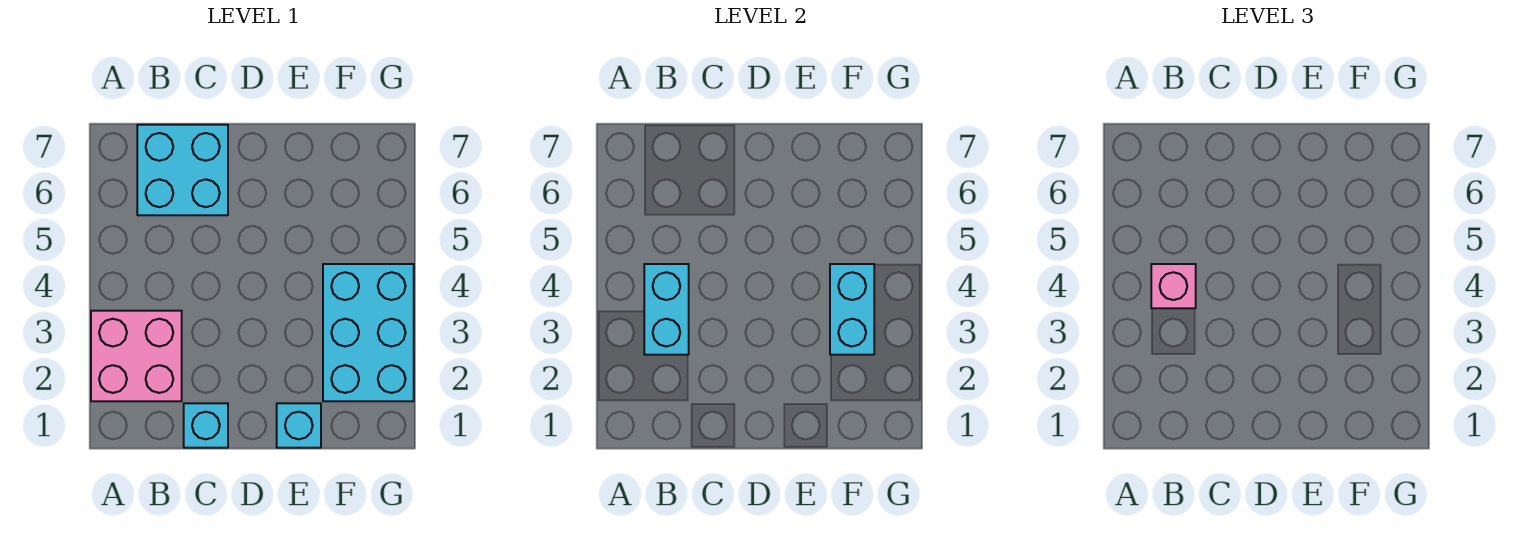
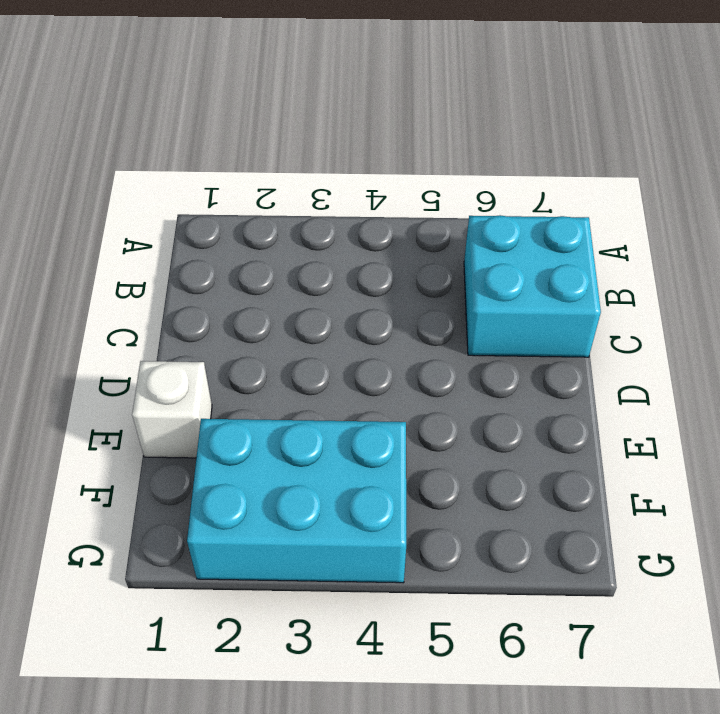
white brick E1 level 1 -> cyan brick E1 level 1
none -> pink brick A2:B3 level 1
none -> cyan brick C1 level 1

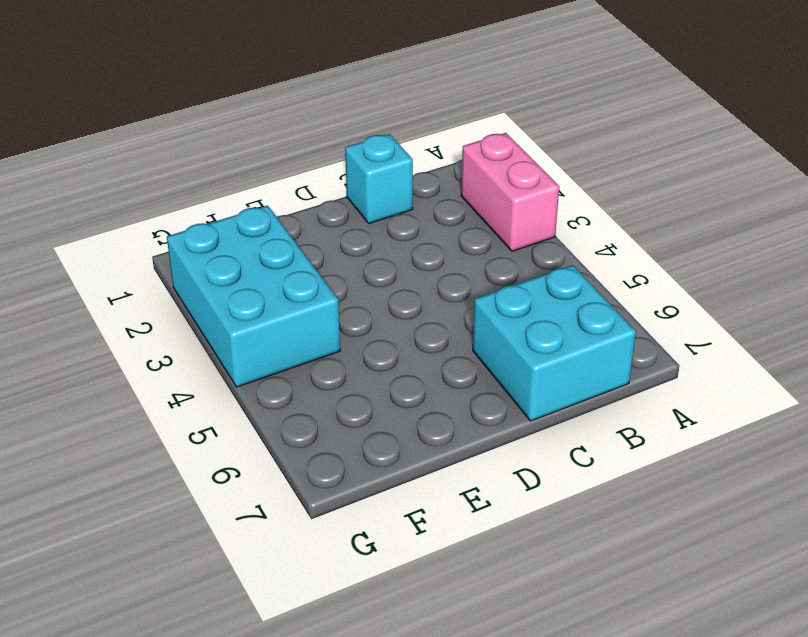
pink brick A2:A3 level 1 -> pink brick A2:B3 level 1
none -> cyan brick E1 level 1
none -> cyan brick B3:B4 level 2

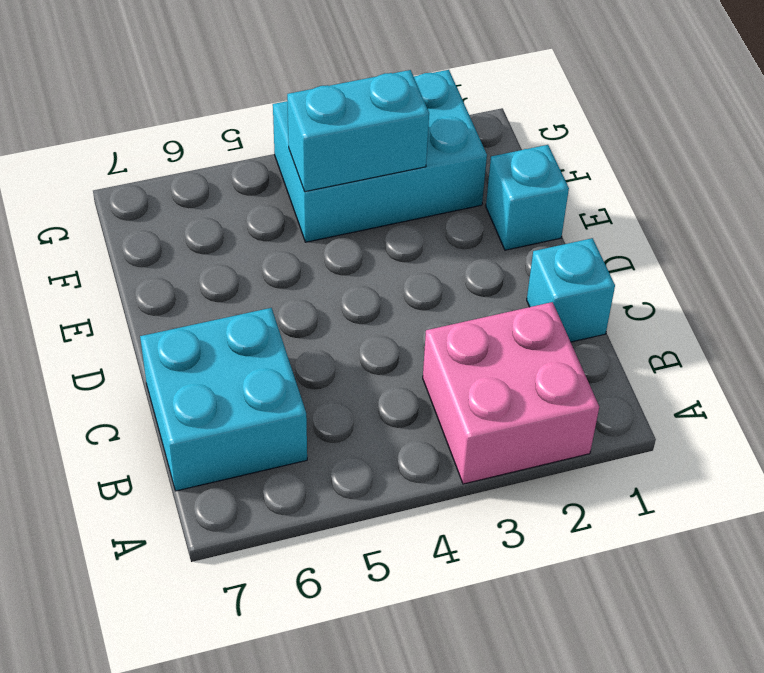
none -> cyan brick B3:B4 level 2
none -> pink brick B4 level 3

